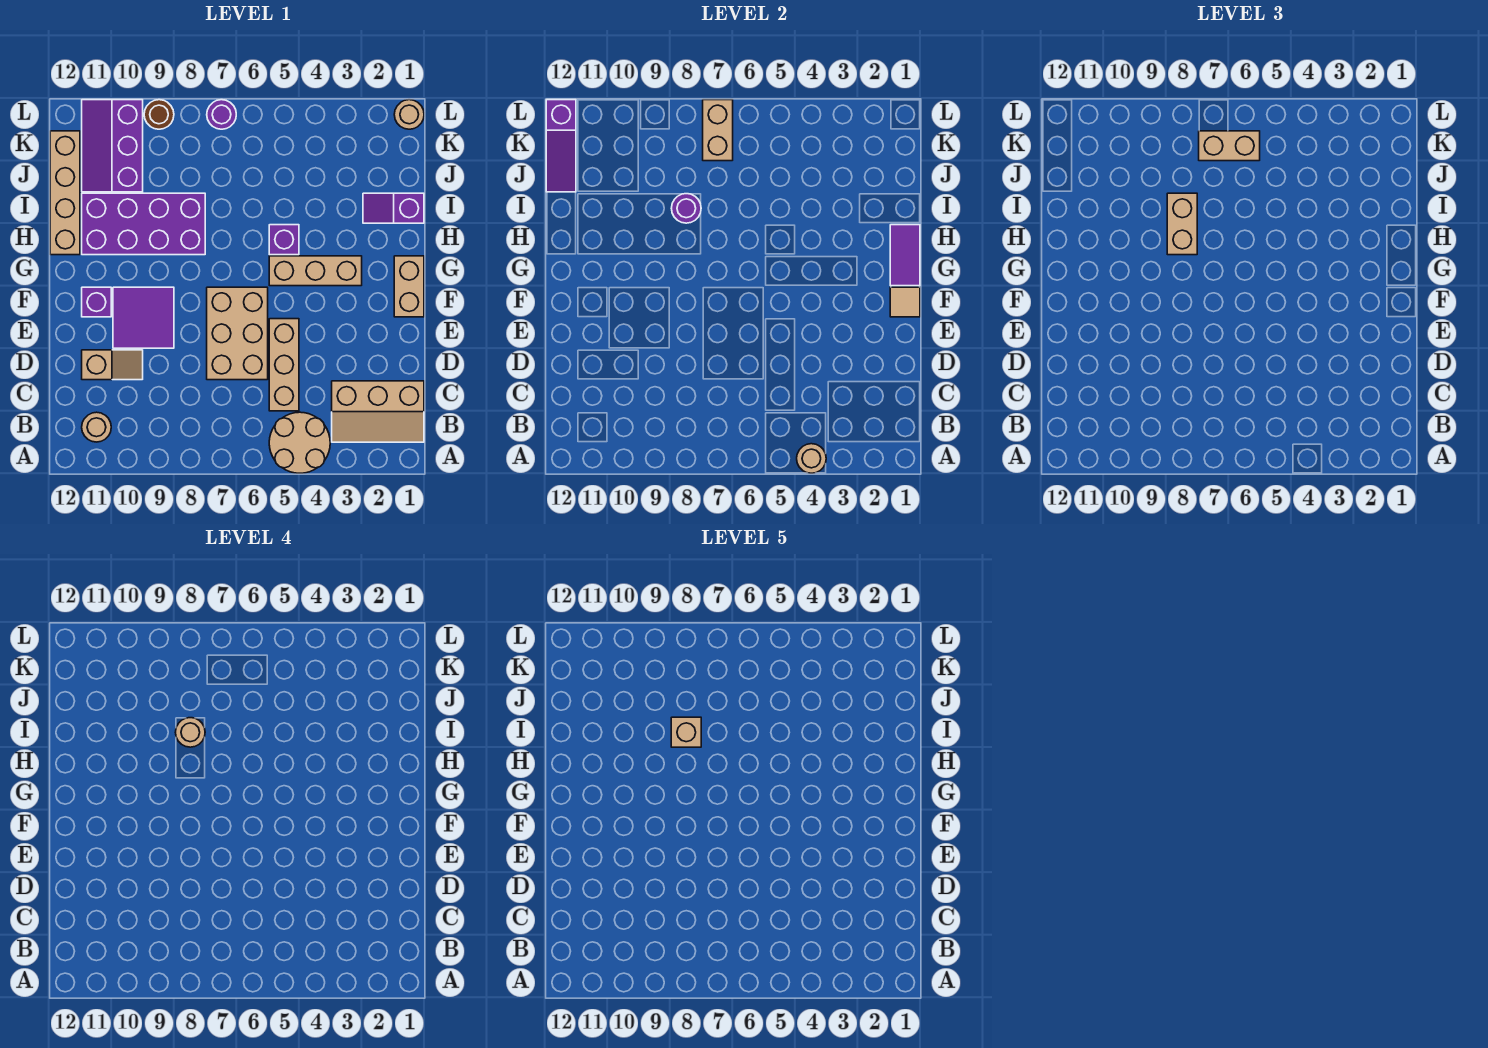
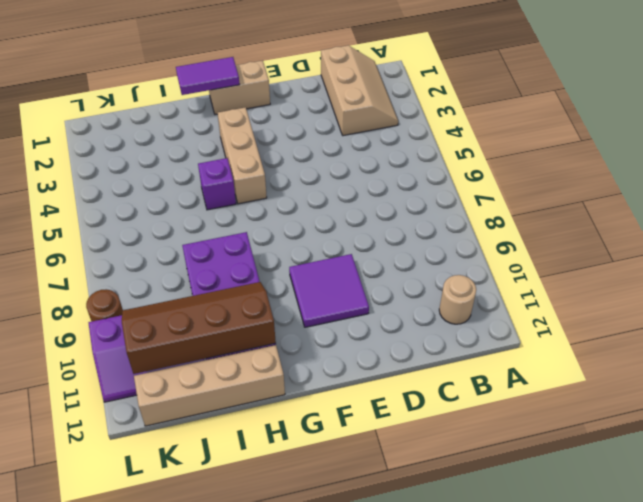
brown slope H10:K11 level 2 top 11 -> none
none -> tan round brick A4:B5 level 1
none -> tan brick C5:E5 level 1
none -> tan brick D6:F7 level 1

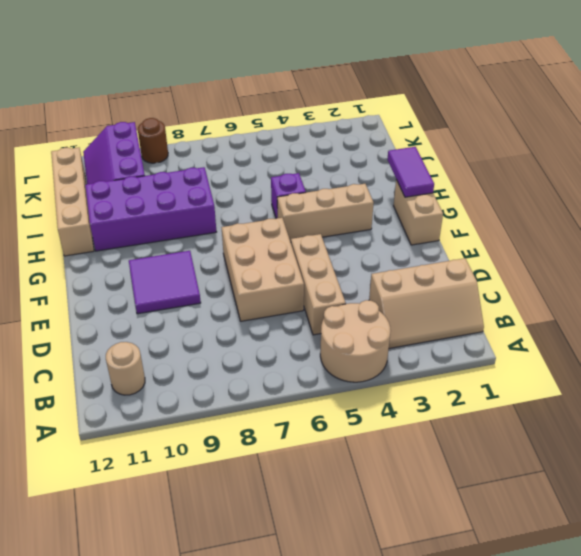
none -> tan slope D10:D11 level 1 top 11
none -> purple brick F11 level 1
none -> purple slope I1:I2 level 1 top 1

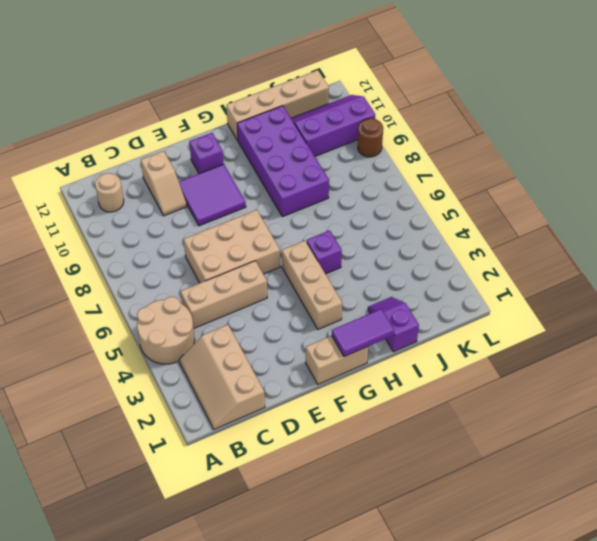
none -> tan round brick L1 level 1
none -> purple round brick L7 level 1
none -> tan round brick A4 level 2

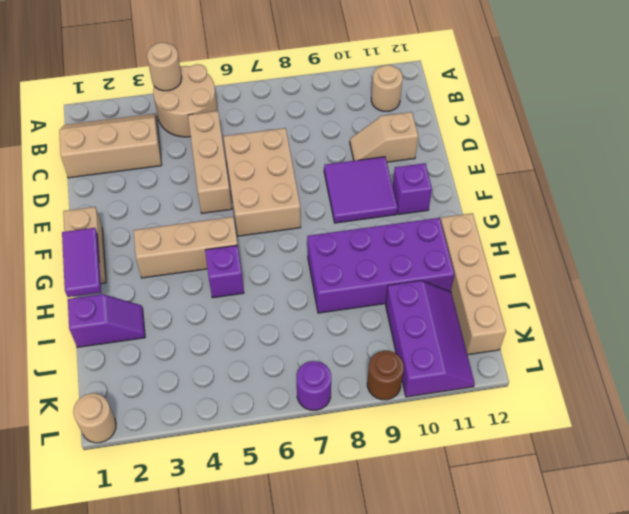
none -> tan tile F1 level 2
none -> purple round brick I8 level 2
none -> purple slope J12:L12 level 2 top L

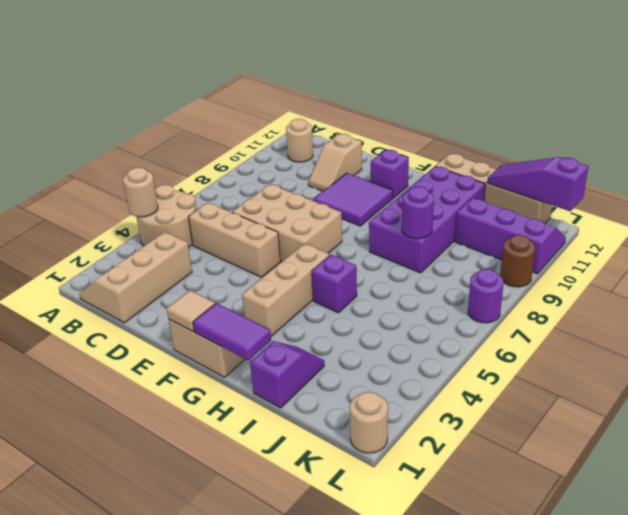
none -> tan brick K7:L7 level 2
none -> tan brick H8:I8 level 3
none -> tan brick K6:K7 level 3

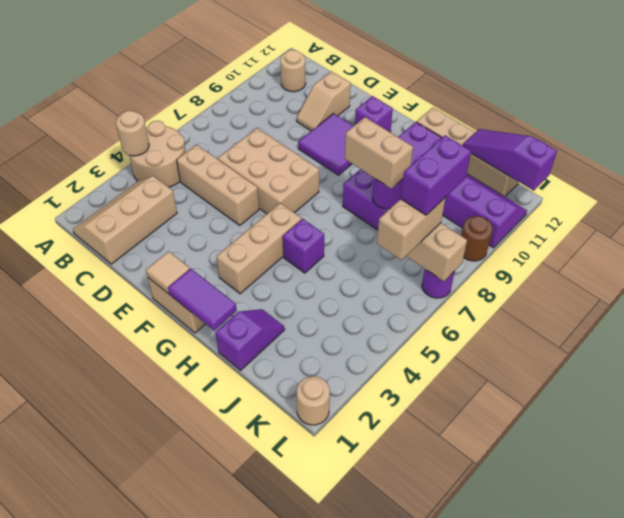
purple brick K7:K8 level 4 -> none
none -> tan round brick I8 level 4
none -> tan brick I8 level 5

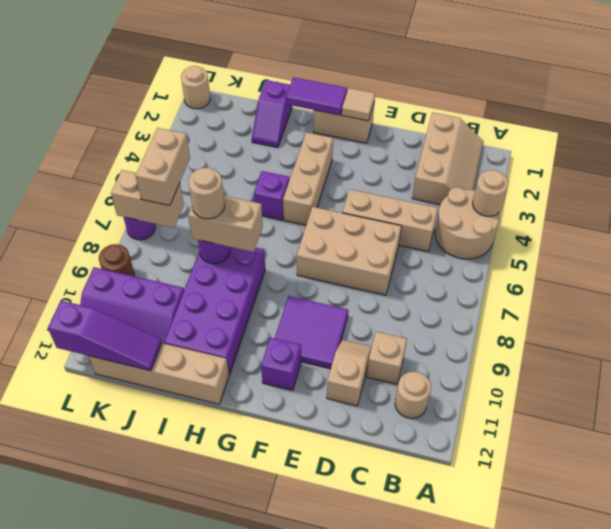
tan brick C10 level 1 -> tan brick I8 level 5

